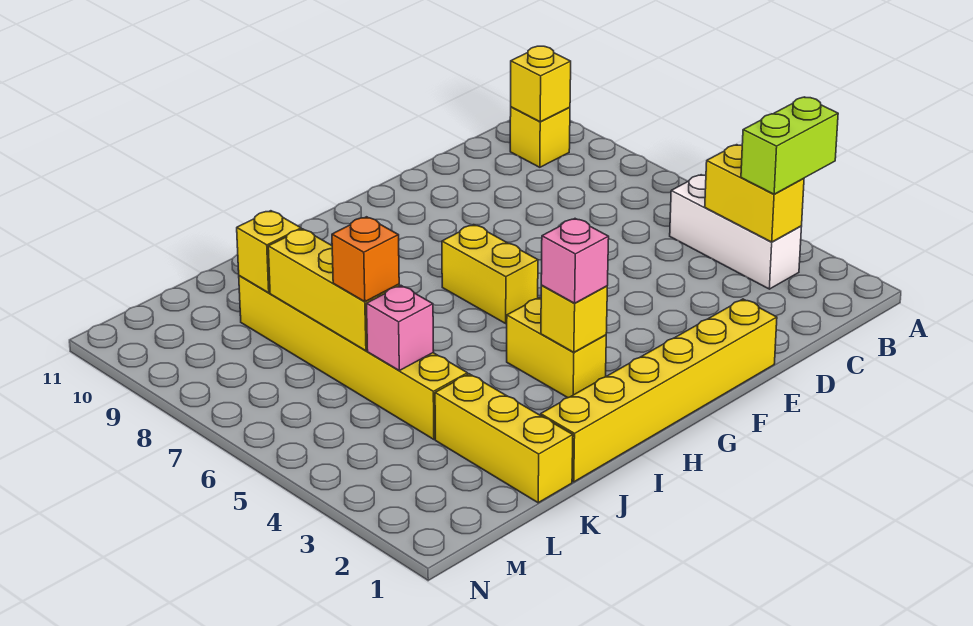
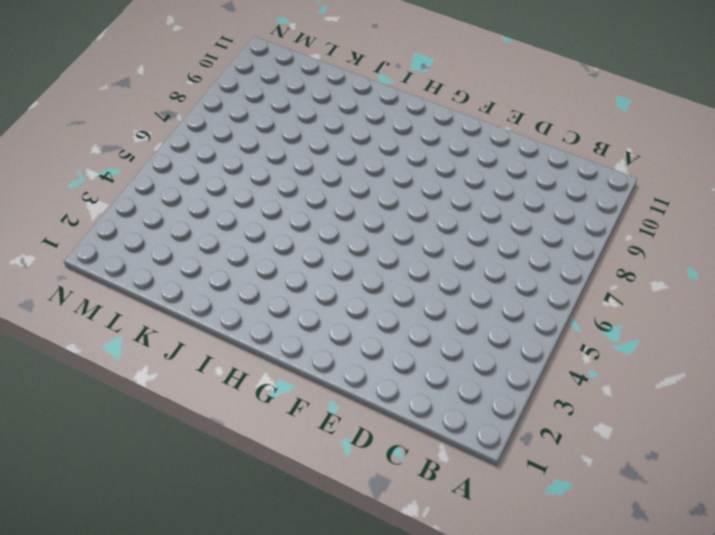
none -> white brick B3:B5 level 1
none -> yellow brick B10 level 1
none -> yellow brick E1:J1 level 1

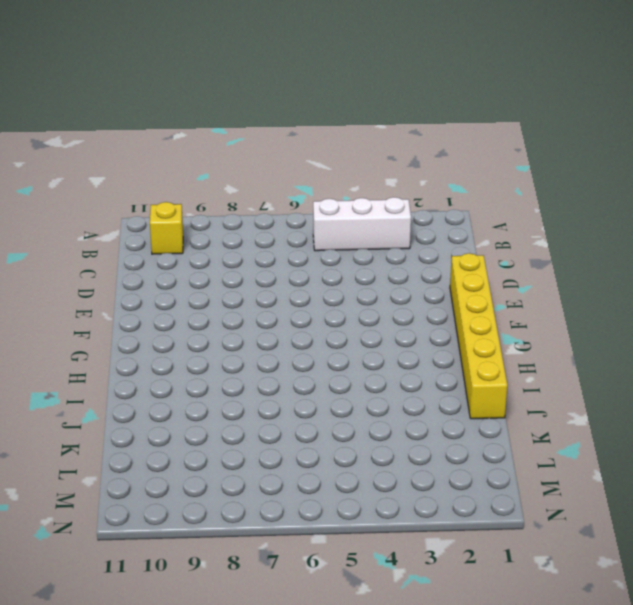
none -> yellow brick G6:G7 level 1
none -> yellow brick H3:H4 level 1
none -> yellow brick K1:K3 level 1

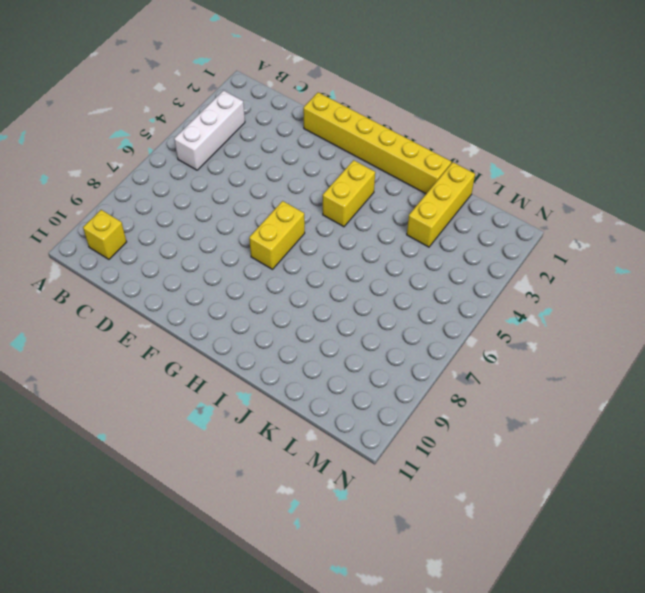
none -> yellow brick K4:K9 level 1
none -> yellow brick B3:B4 level 2
none -> yellow brick B10 level 2

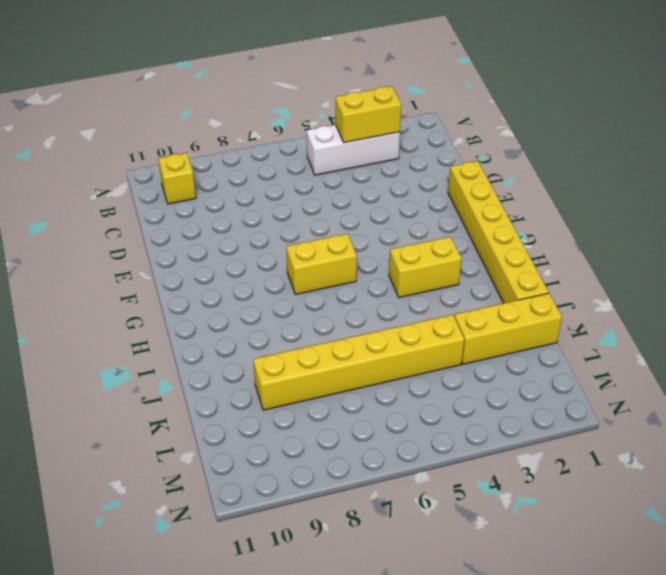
none -> yellow brick B10 level 2
none -> yellow brick H3 level 2
none -> pink brick K5 level 2

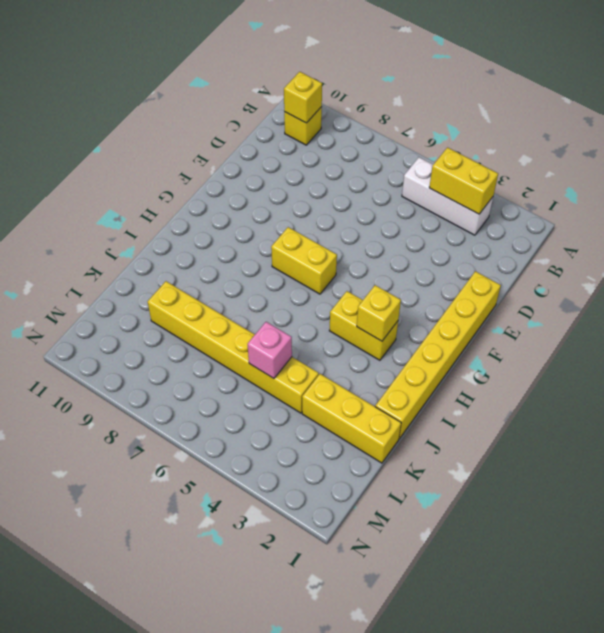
none -> yellow brick K6:K8 level 2
none -> yellow brick K9 level 2
none -> lime brick A3:B3 level 3

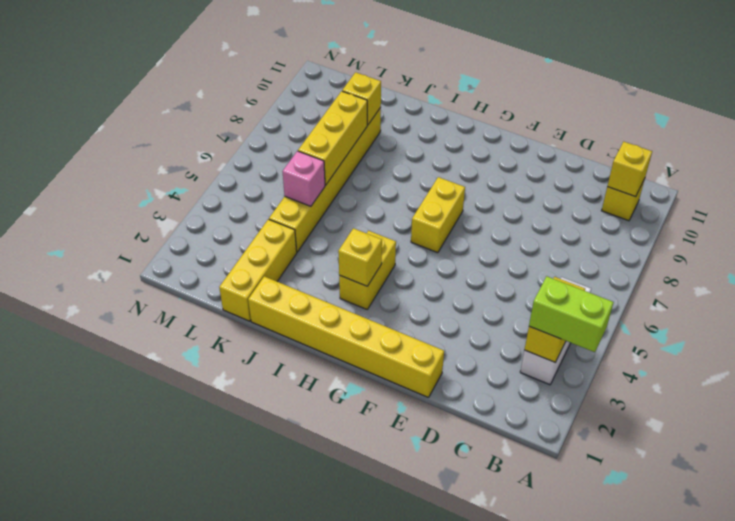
none -> pink brick H3 level 3
none -> orange brick K6 level 3

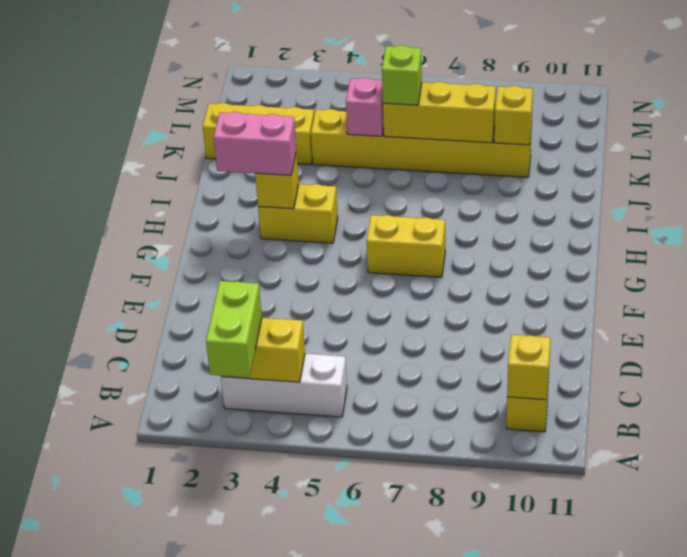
pink brick H2:H3 level 3 -> pink brick H3 level 3
lime brick K6 level 3 -> orange brick K6 level 3
none -> yellow brick E1:J1 level 1

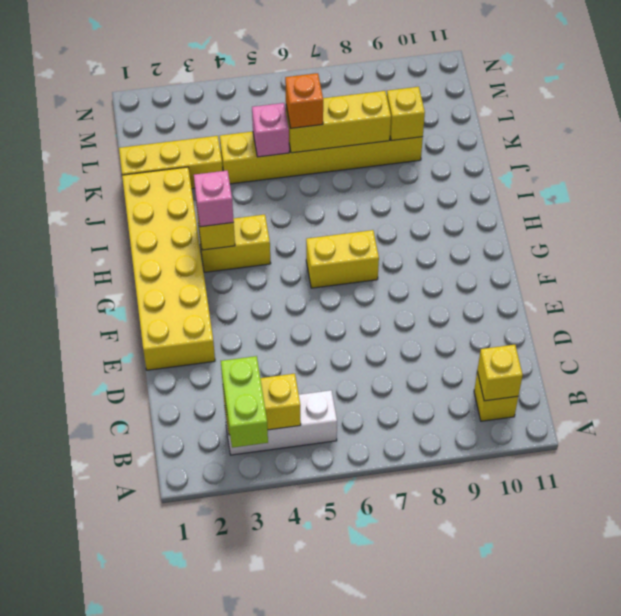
yellow brick E1:J2 level 1 -> yellow brick E1:J1 level 1

